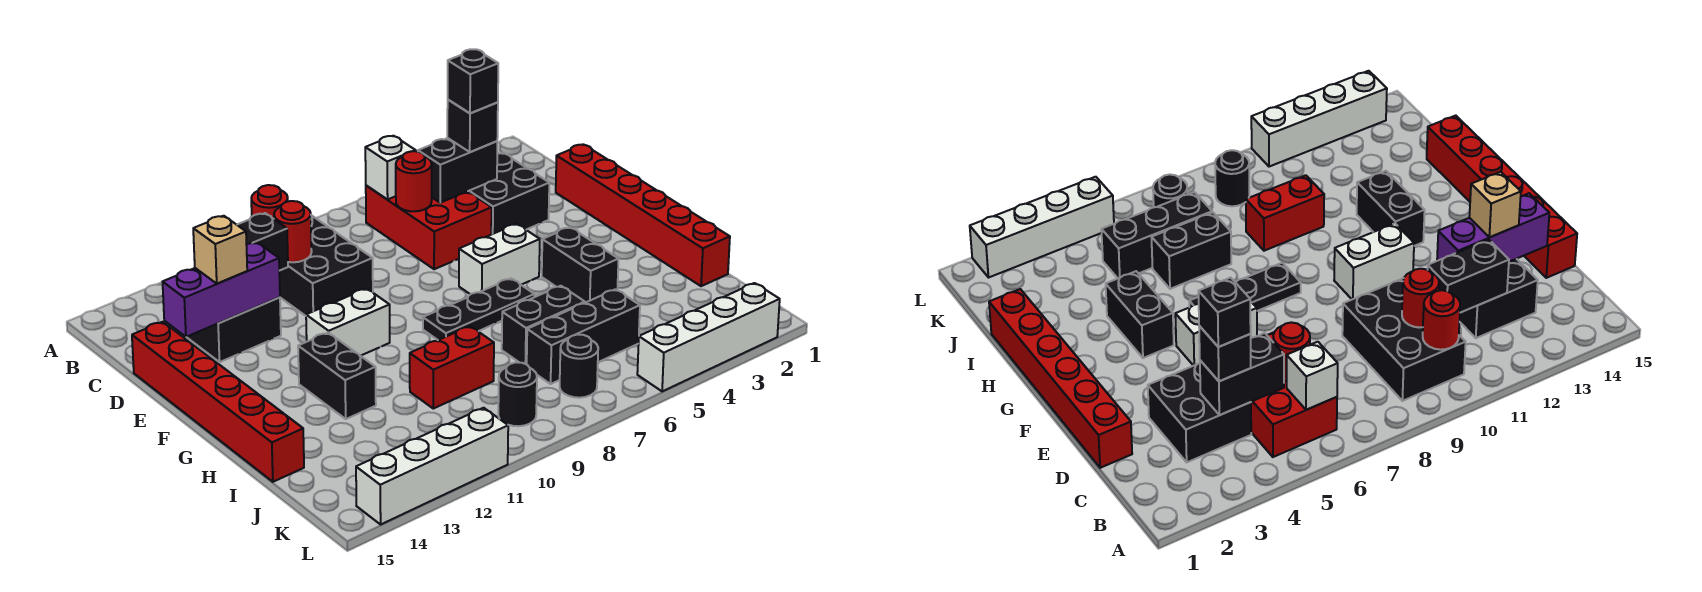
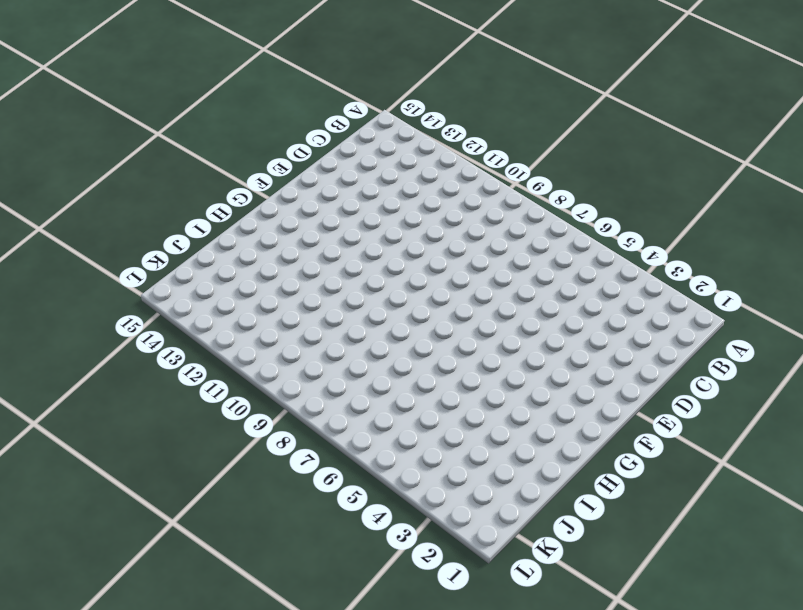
none -> red brick B5:D6 level 1
none -> black brick B9:D10 level 1
none -> black brick C3:D4 level 1

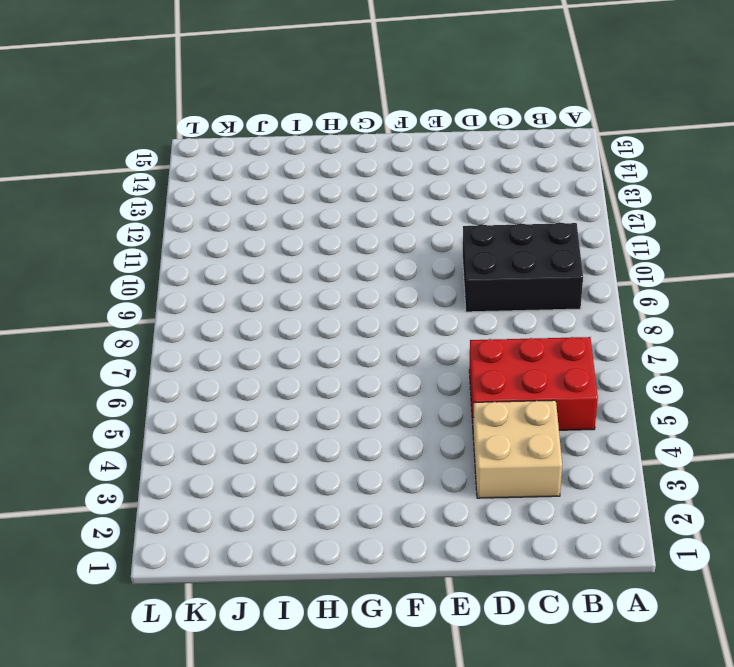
tan brick C3:D4 level 1 -> black brick C3:D4 level 1
none -> black brick C12:D13 level 1
none -> red brick D1:I1 level 1
none -> red brick D15:I15 level 1

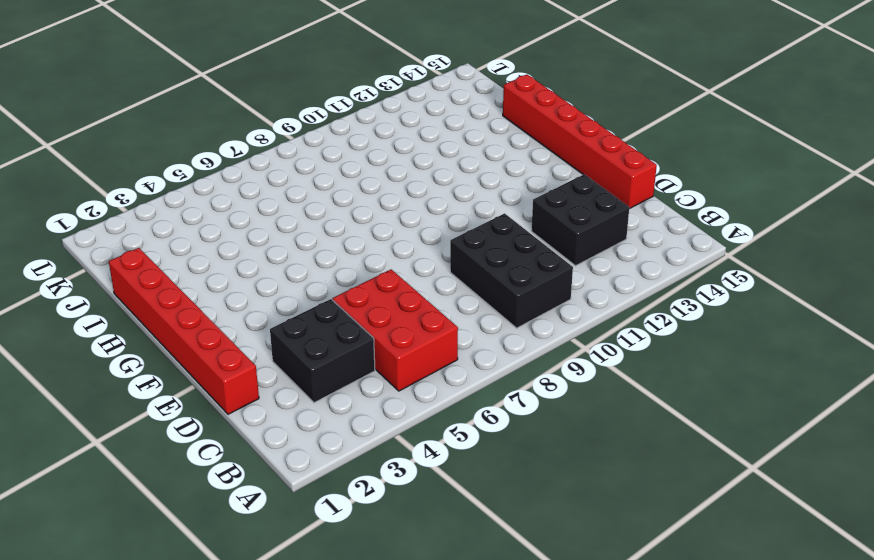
none -> white brick F5:F6 level 1
none -> white brick F10:F11 level 1
none -> black brick G4:H4 level 1

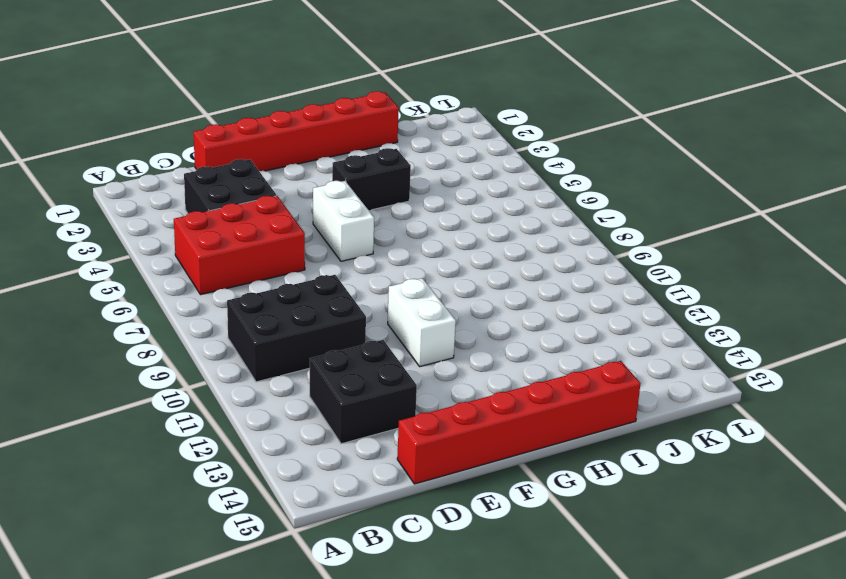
none -> black plate G6:G8 level 1
none -> black brick G12:H12 level 1
none -> black brick I6:I7 level 1

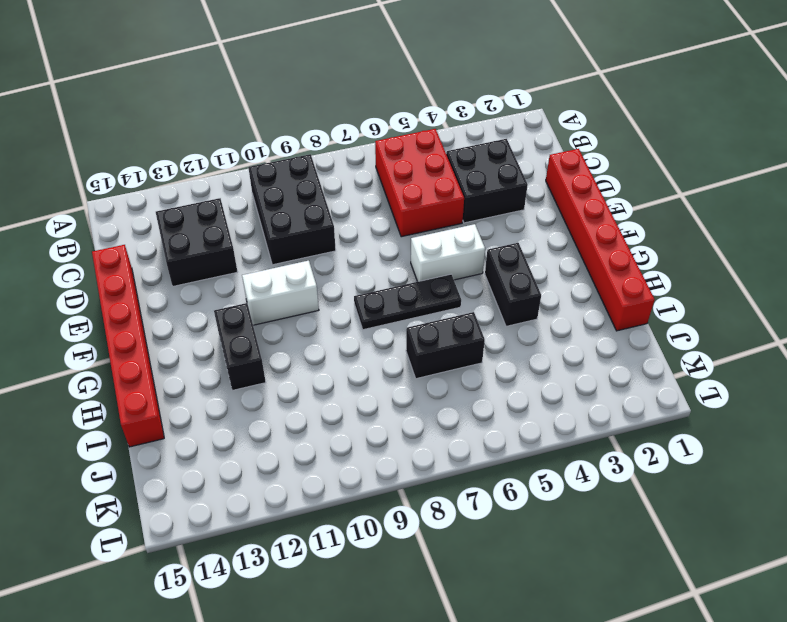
none -> red brick I9:I10 level 1
none -> black brick J5:J7 level 1
none -> black round brick K7 level 1

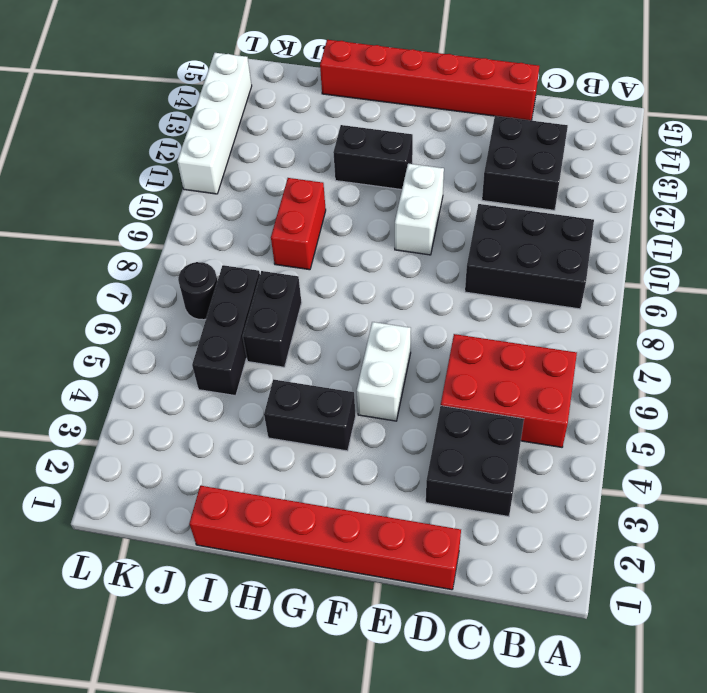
none -> black plate G6:G8 level 1
none -> black round brick K9 level 1
none -> white brick L2:L5 level 1

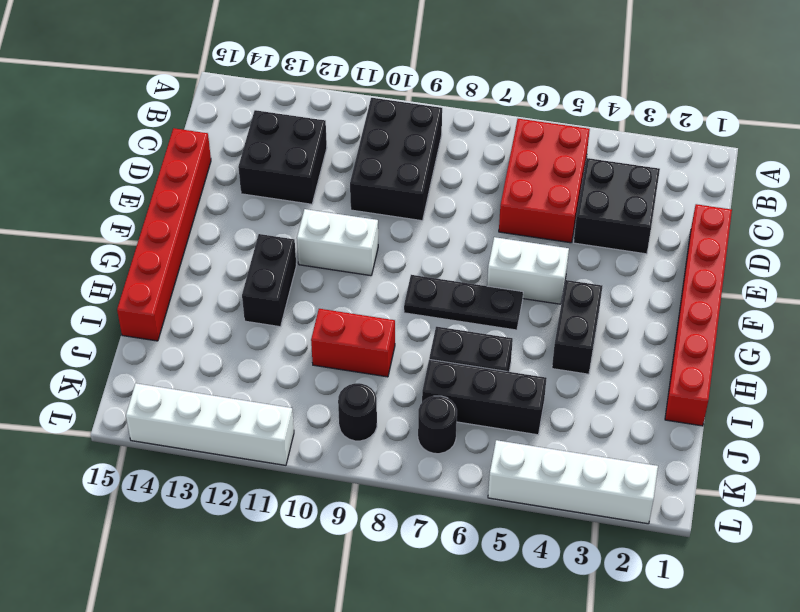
none -> white brick B6 level 2
none -> red round brick B10 level 2
none -> black brick C4:C5 level 2

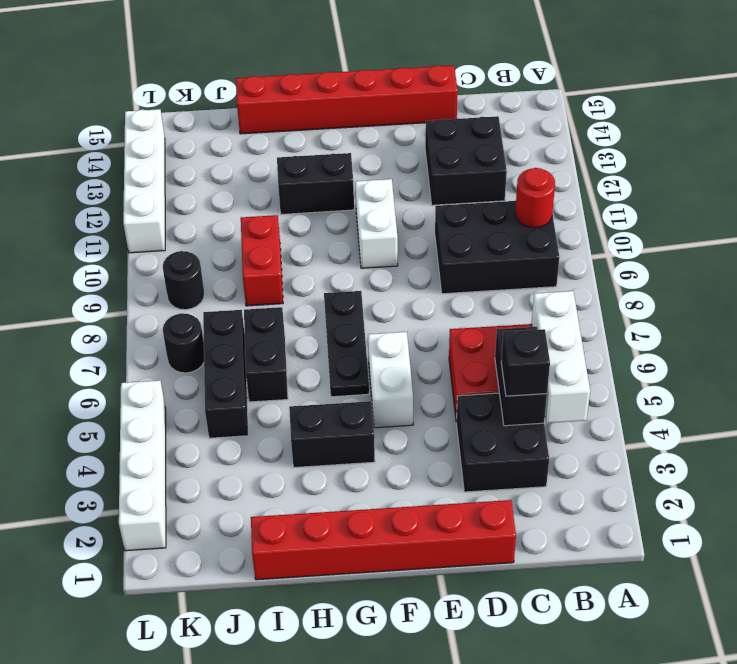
white brick B4:B6 level 2 -> white brick B6 level 2
none -> red round brick C6 level 2
none -> red round brick C10 level 2
none -> black brick C11:C12 level 2

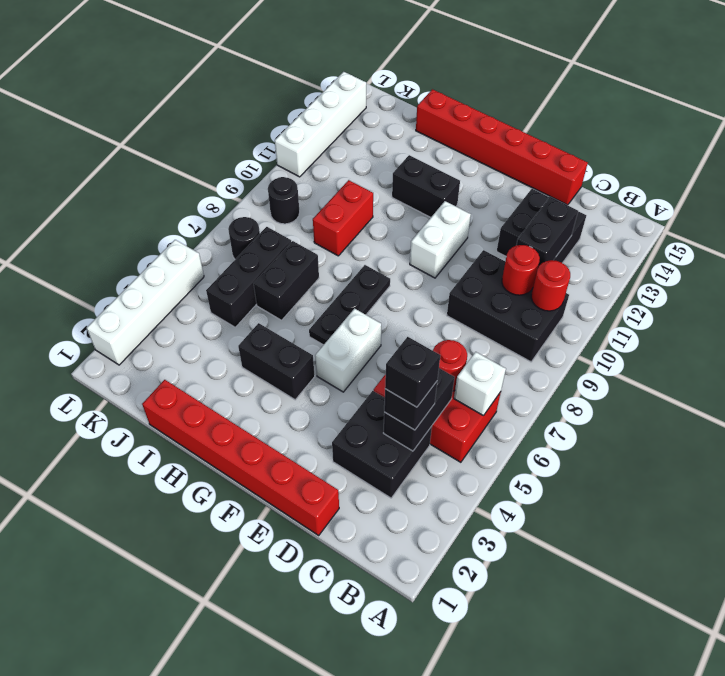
none -> purple brick D12:D14 level 2
none -> tan brick D13 level 3

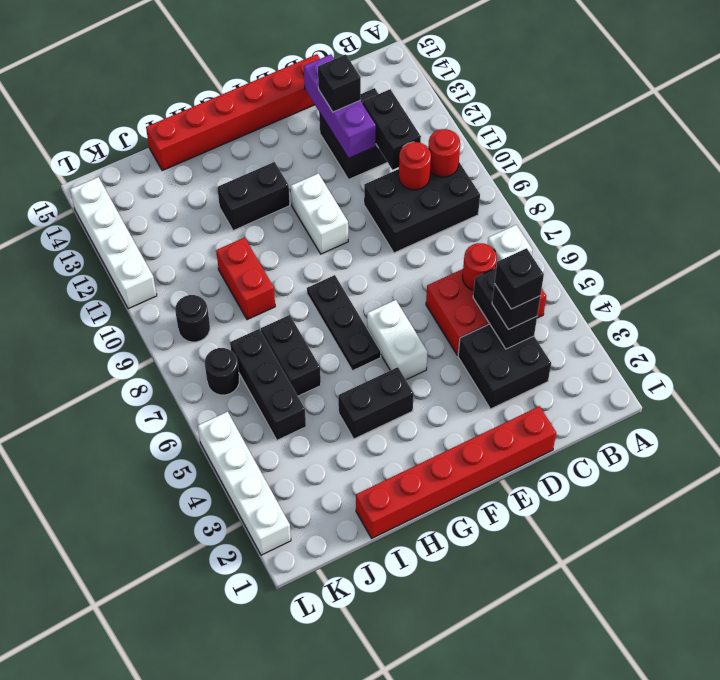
black brick D13 level 3 -> tan brick D13 level 3

